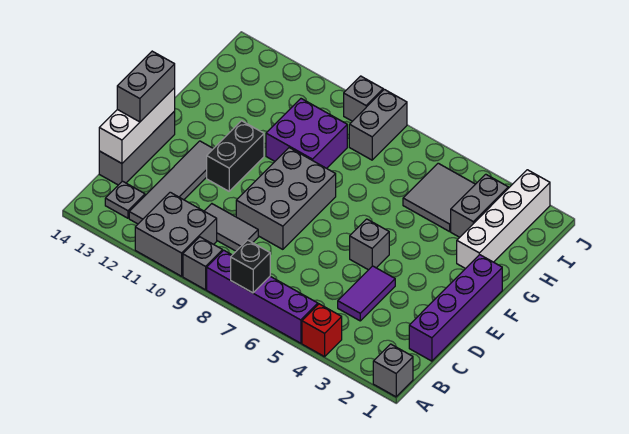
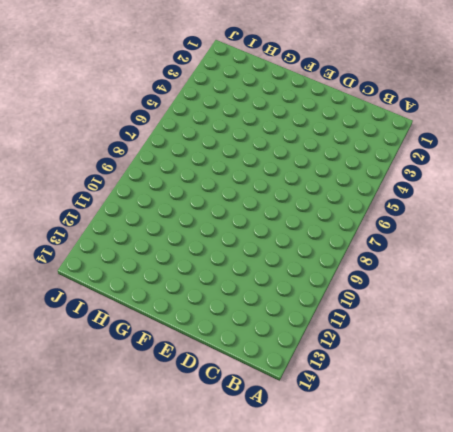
none -> grey brick A1 level 1
none -> red brick A4 level 1
none -> purple brick A5:A8 level 1

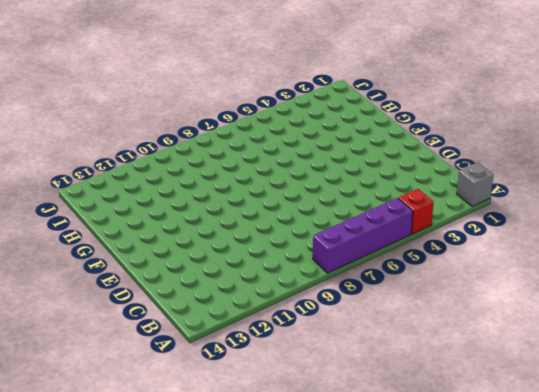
none -> grey brick A9 level 1
none -> grey brick A10:B11 level 1
none -> grey tile B12:E12 level 1

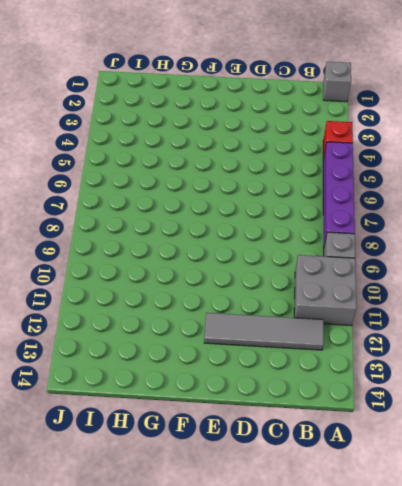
none -> grey plate B13 level 1
none -> purple brick C1:F1 level 1
none -> purple tile C4:D4 level 1

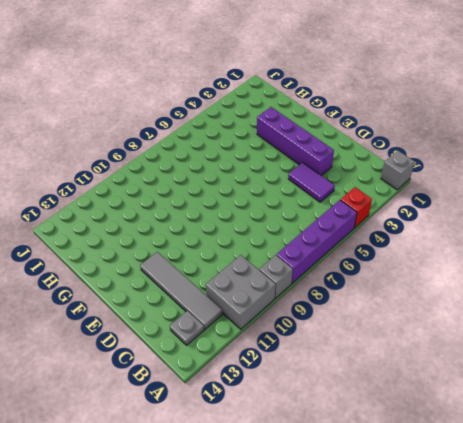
purple brick D3:G3 level 1 -> purple brick C1:F1 level 1
none -> grey tile C9:C10 level 1
none -> grey brick C14:E14 level 1
none -> grey brick D8:F9 level 1

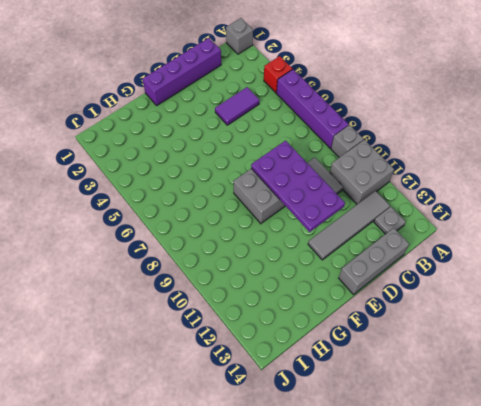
purple plate D8:E11 level 2 -> none
none -> grey brick E5 level 1
none -> black brick E11:F11 level 1
none -> white brick G2:J2 level 1

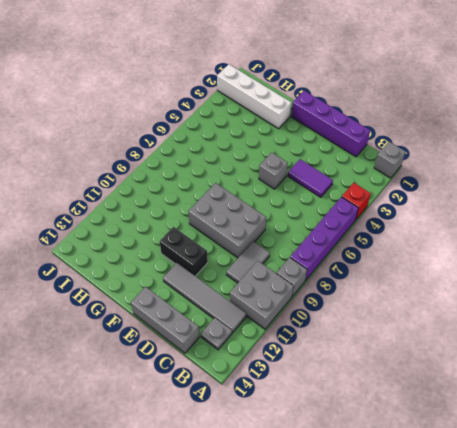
none -> purple brick G9:H10 level 1
none -> grey brick H3:I3 level 1
none -> grey tile H4:I5 level 1

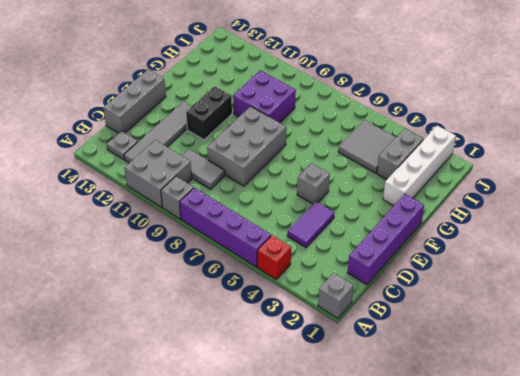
none -> grey brick I8:J8 level 1
none -> grey brick J9 level 1
none -> black brick A7 level 2

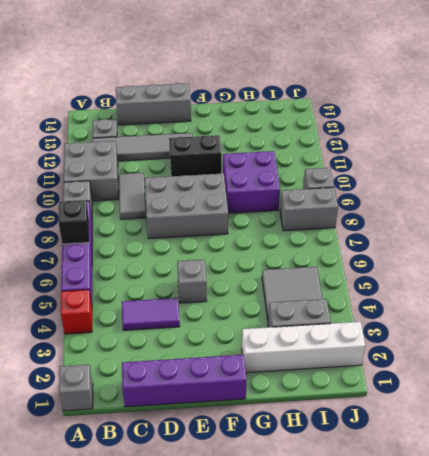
none -> white brick C14:E14 level 2
none -> grey brick D14:E14 level 3

